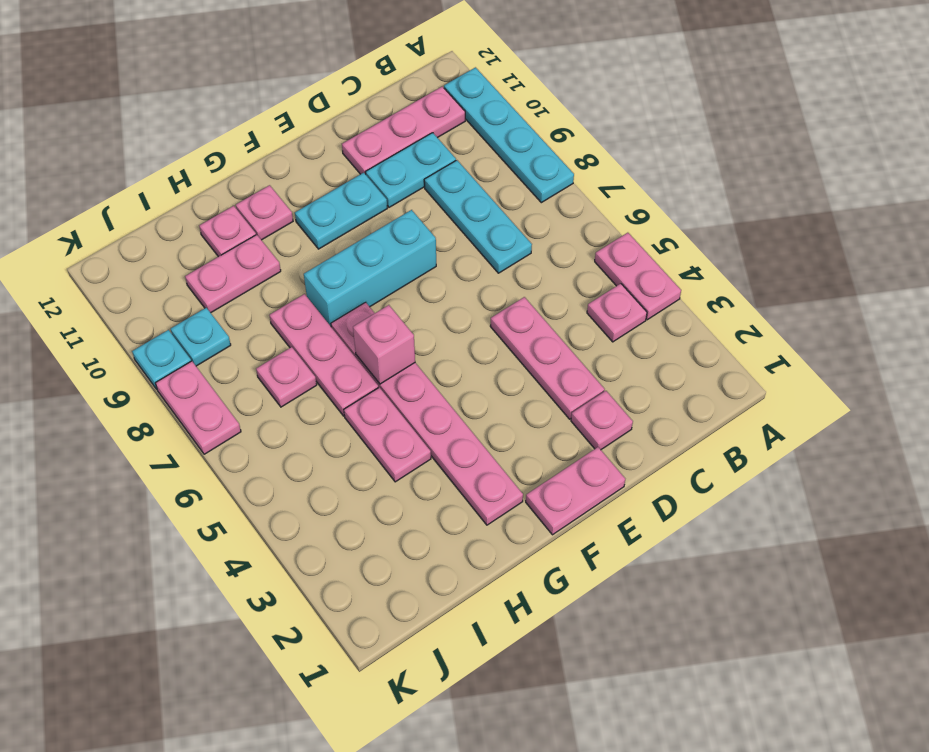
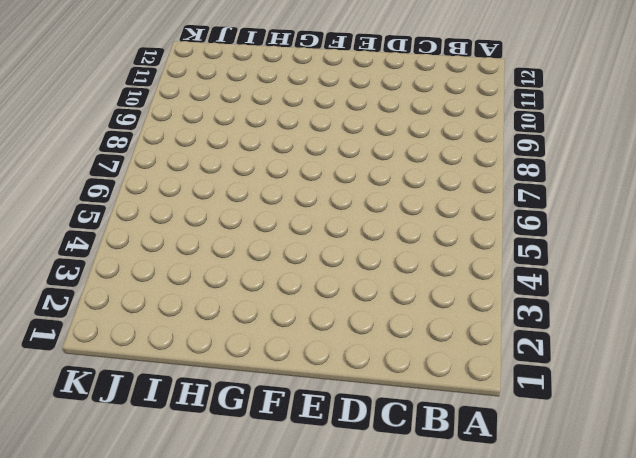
none -> pink plate A4:A5 level 1
none -> cyan plate A8:A11 level 1
none -> pink plate B4 level 1

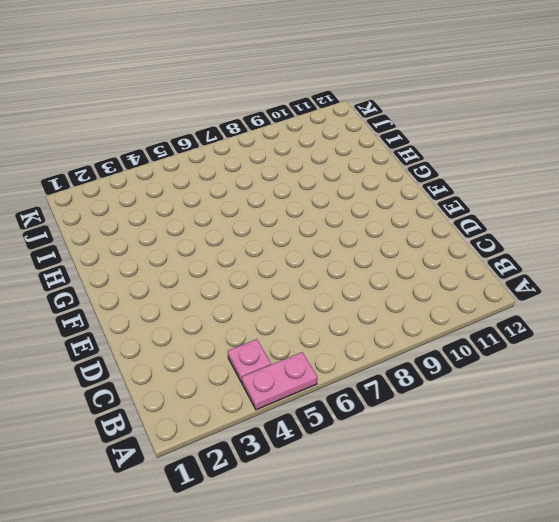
none -> cyan plate A8:A11 level 1
none -> pink plate B11:D11 level 1
none -> cyan plate C7:C9 level 1

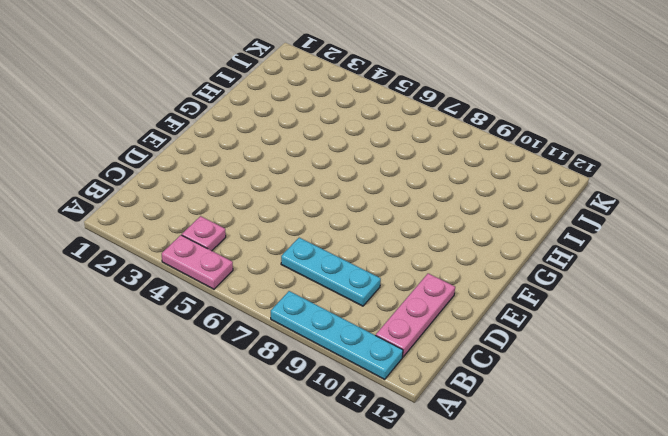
none -> cyan plate C10:D10 level 1
none -> pink plate D2 level 1
none -> pink plate D3:D5 level 1

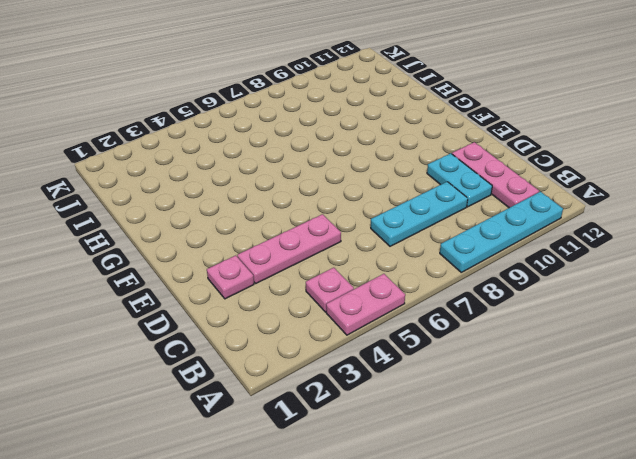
none -> pink plate E1:F1 level 1
none -> cyan brick E8:G8 level 1
none -> cyan plate E10:F10 level 1

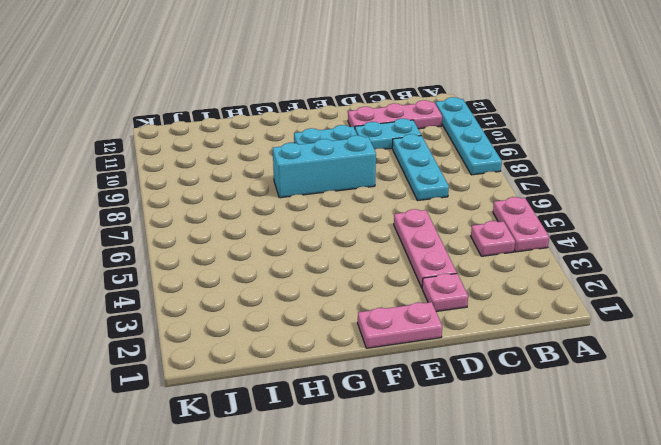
none -> pink plate G2:G7 level 1
none -> pink plate G11 level 1
none -> pink plate H4:H5 level 1

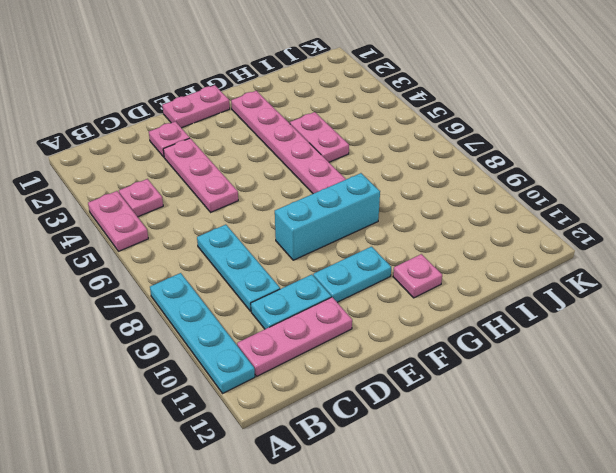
none -> pink plate H6:H8 level 1
none -> pink plate H10:I10 level 1
none -> pink plate H11 level 1

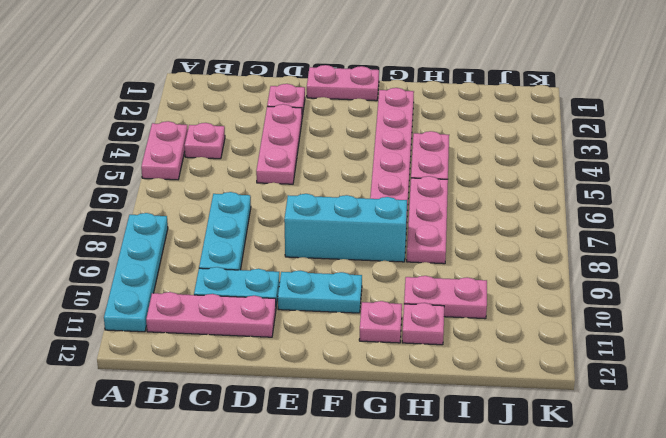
none -> pink plate I7 level 1
none -> cyan plate J9 level 1
none -> pink plate K7:K8 level 1

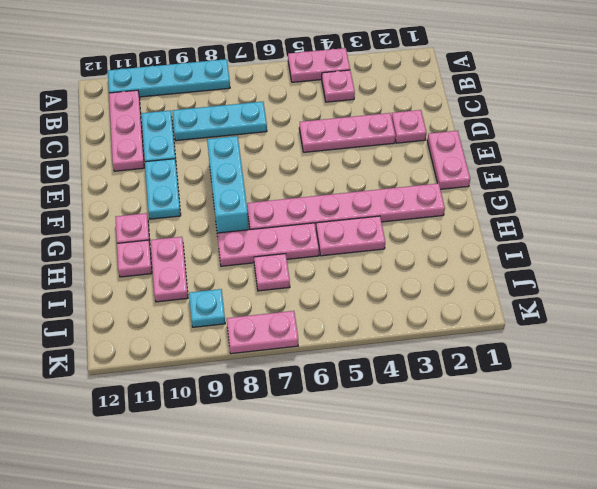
none -> cyan plate K9 level 1
none -> pink brick G6 level 2

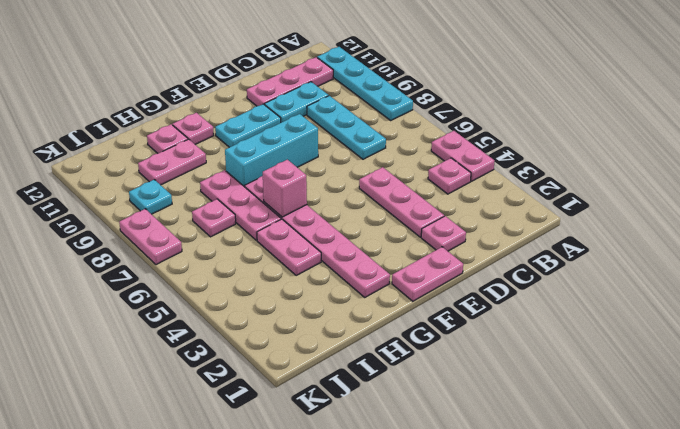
none -> cyan plate K9 level 1

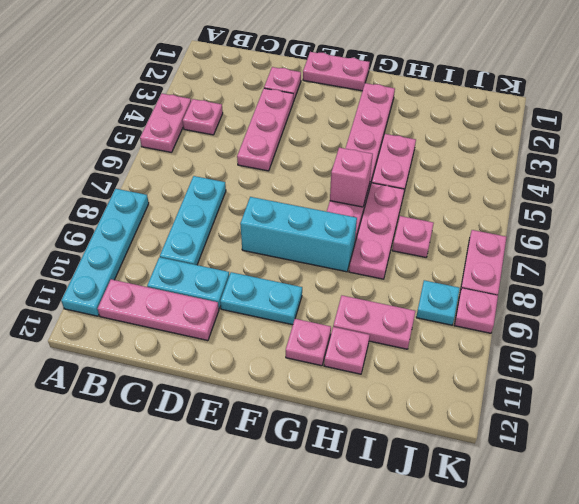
pink plate K9 level 1 -> cyan plate K9 level 1

